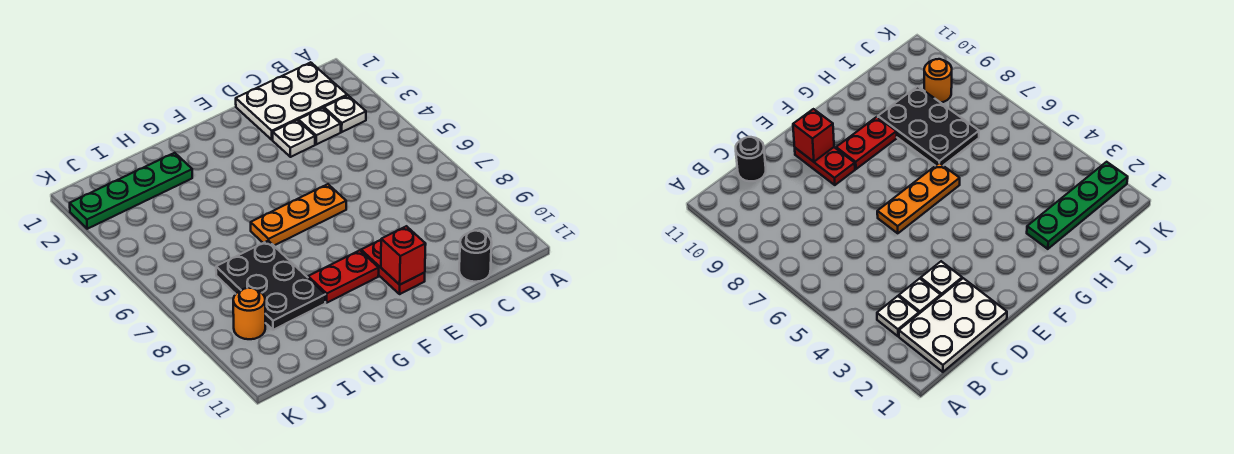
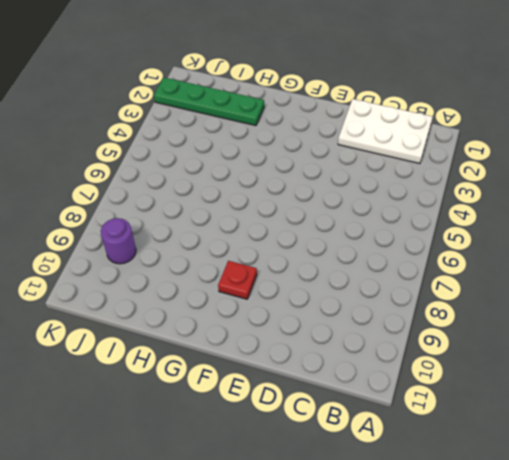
red plate F9 level 1 -> red plate F9:G9 level 1
purple round brick J9 level 1 -> orange round brick J9 level 1
none -> white plate B3 level 1
none -> white plate C3 level 1
none -> black round brick C11 level 1

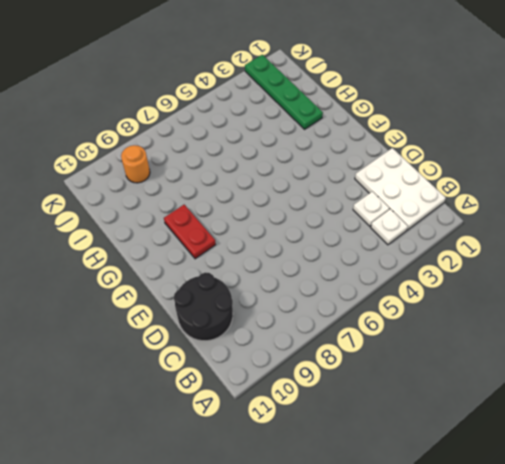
black round brick C10:D11 level 1 -> black round brick C11 level 1
none -> white plate D3 level 1
none -> orange plate E6:G6 level 1
none -> red plate E9:E10 level 1

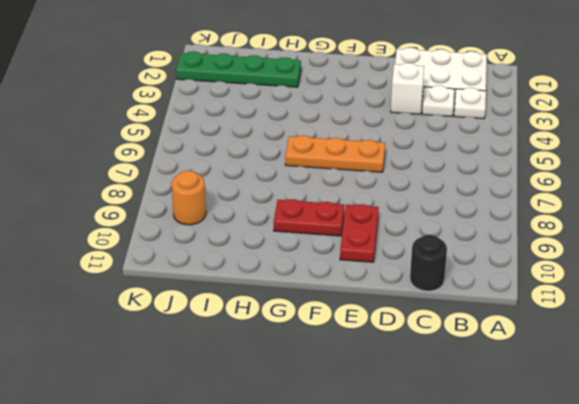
white brick D3 level 1 -> white plate D3 level 1
none -> black plate H7:I9 level 1
none -> red brick E10 level 2

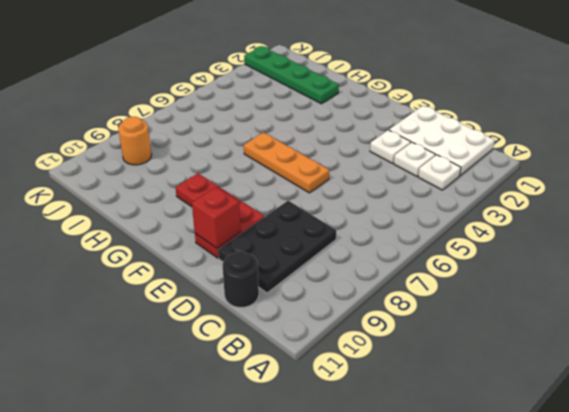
black plate C8:D10 level 1 -> black plate H7:I9 level 1

